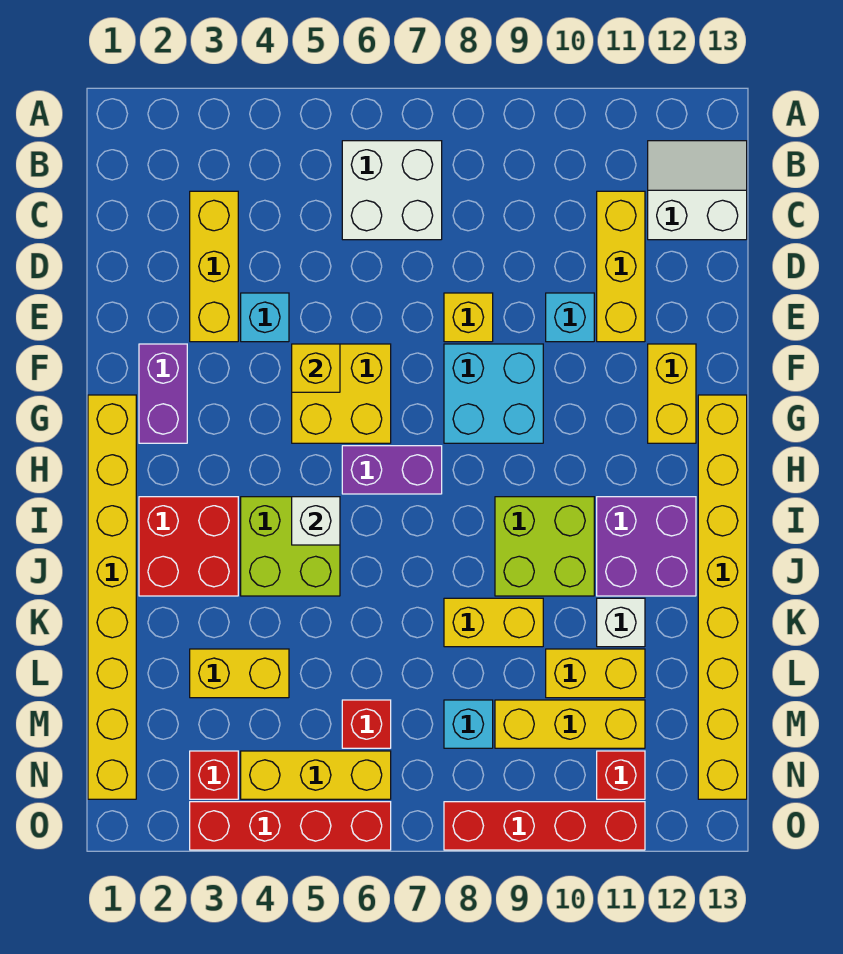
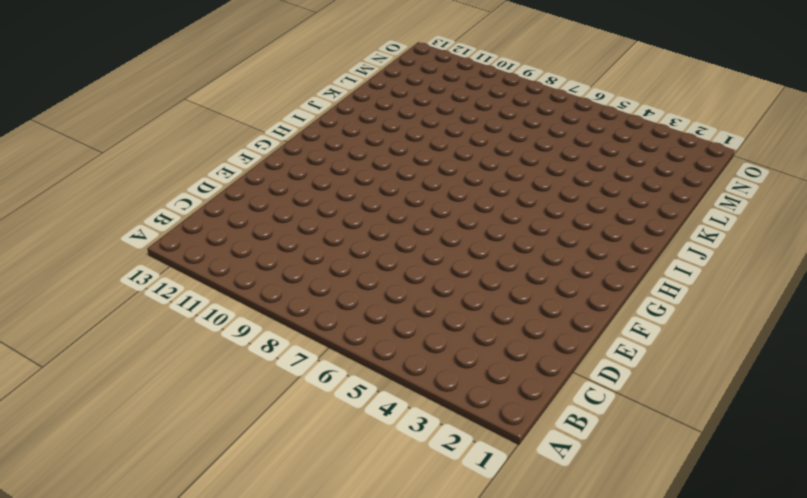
none -> white brick B6:C7 level 1
none -> white slope B12:C13 level 1 top C
none -> yellow brick C3:E3 level 1
none -> yellow brick C11:E11 level 1

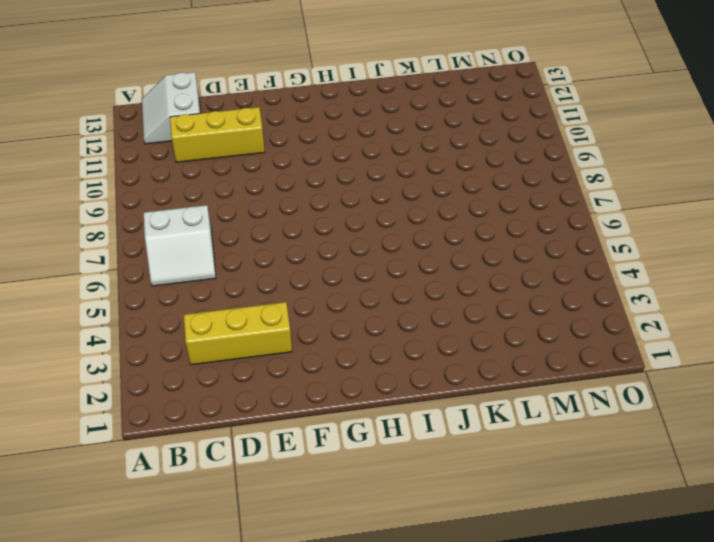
white slope B6:C7 level 1 top 7 -> white brick B6:C7 level 1
none -> cyan brick E4 level 1
none -> yellow brick E8 level 1
none -> cyan brick E10 level 1
none -> purple brick F2:G2 level 1

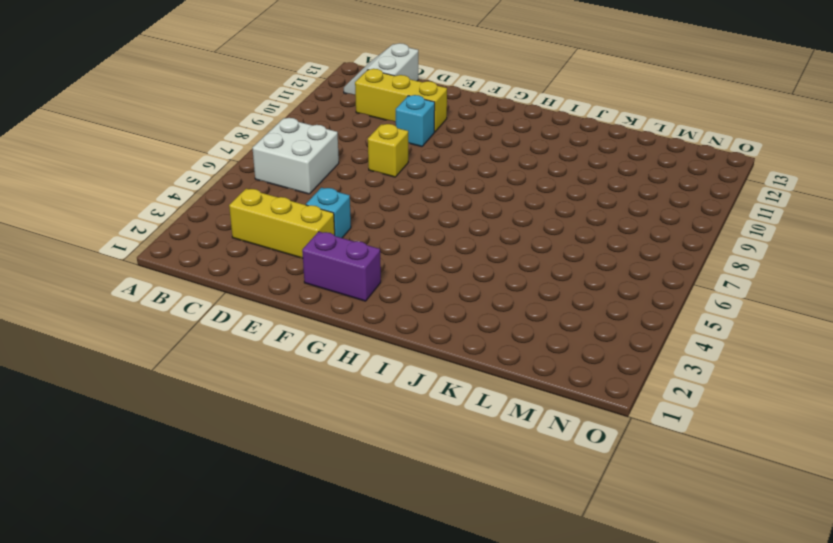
none -> yellow brick F5:G6 level 1
none -> cyan brick F8:G9 level 1
none -> yellow brick F12:G12 level 1
none -> yellow brick G1:N1 level 1

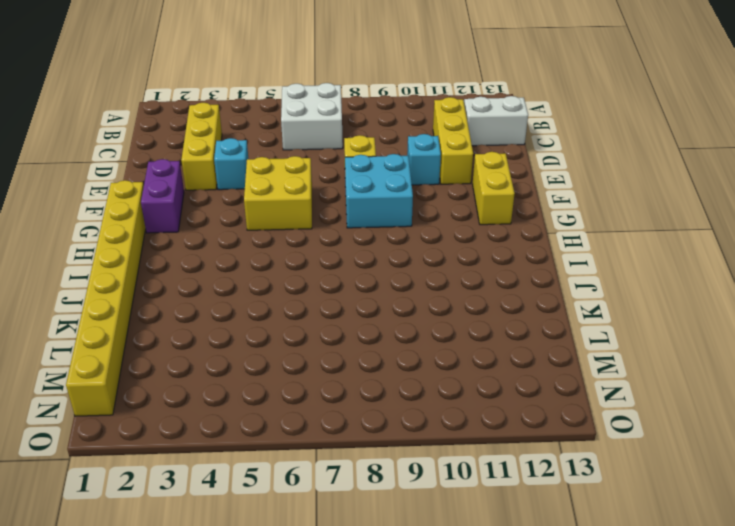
none -> yellow brick G13:N13 level 1
none -> purple brick H6:H7 level 1
none -> red brick I2:J3 level 1
none -> lime brick I4:J5 level 1

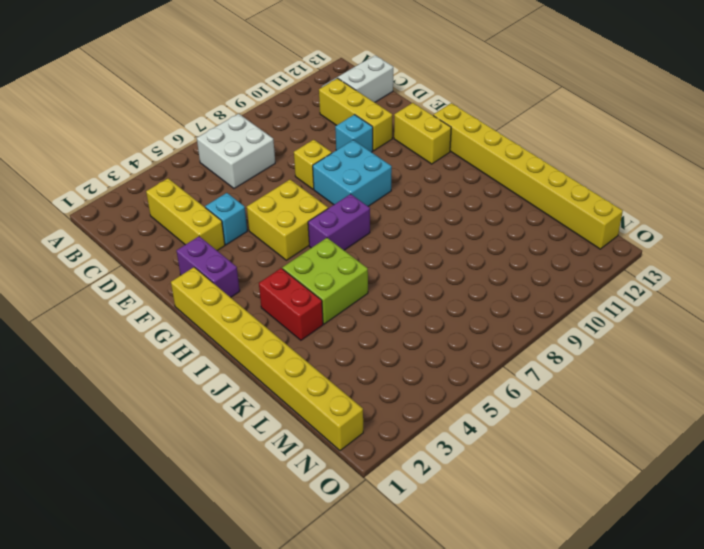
red brick I3:J3 level 1 -> red brick I2:J3 level 1
none -> lime brick I9:J10 level 1
none -> purple brick I11:J12 level 1
none -> yellow brick K8:K9 level 1
none -> white brick K11 level 1

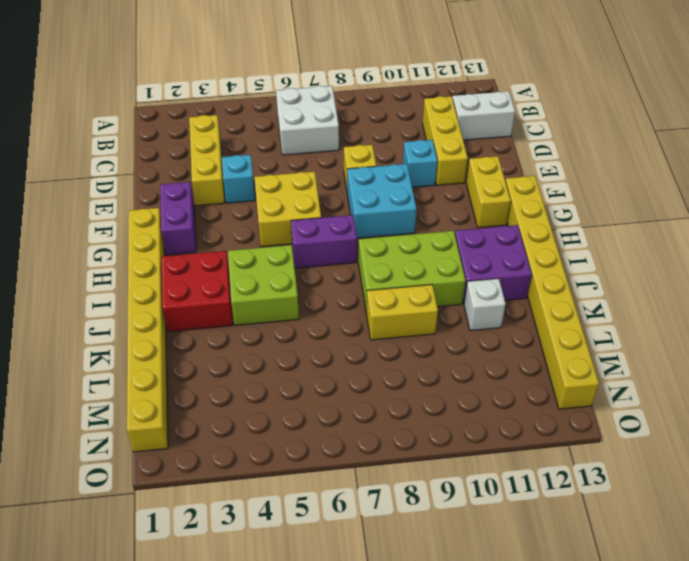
lime brick I8:J10 level 1 -> lime brick I9:J10 level 1
none -> yellow brick L3:L4 level 1
none -> yellow brick L10:L11 level 1
none -> red brick M6 level 1
none -> cyan brick M8 level 1

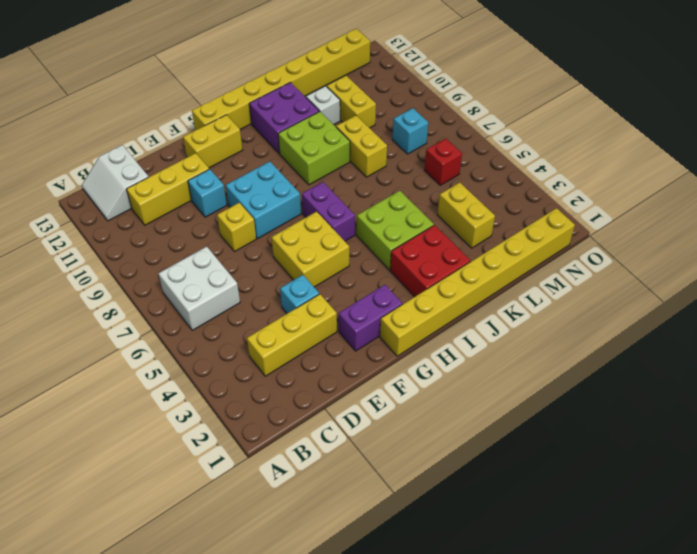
none -> yellow brick M9:M11 level 1
none -> red brick N3 level 1
none -> yellow brick N4:N6 level 1
none -> red brick N11 level 1

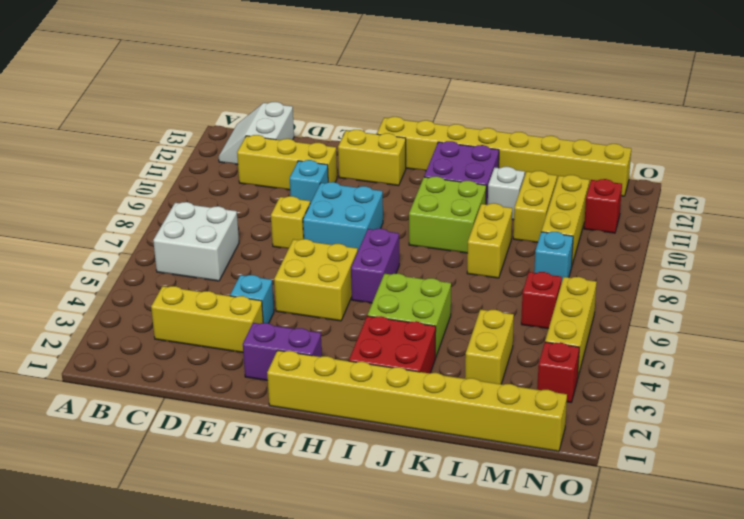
none -> red brick O3:O6 level 1
none -> red brick O8:O11 level 1
none -> yellow brick F5 level 2
none -> white brick I5 level 2

